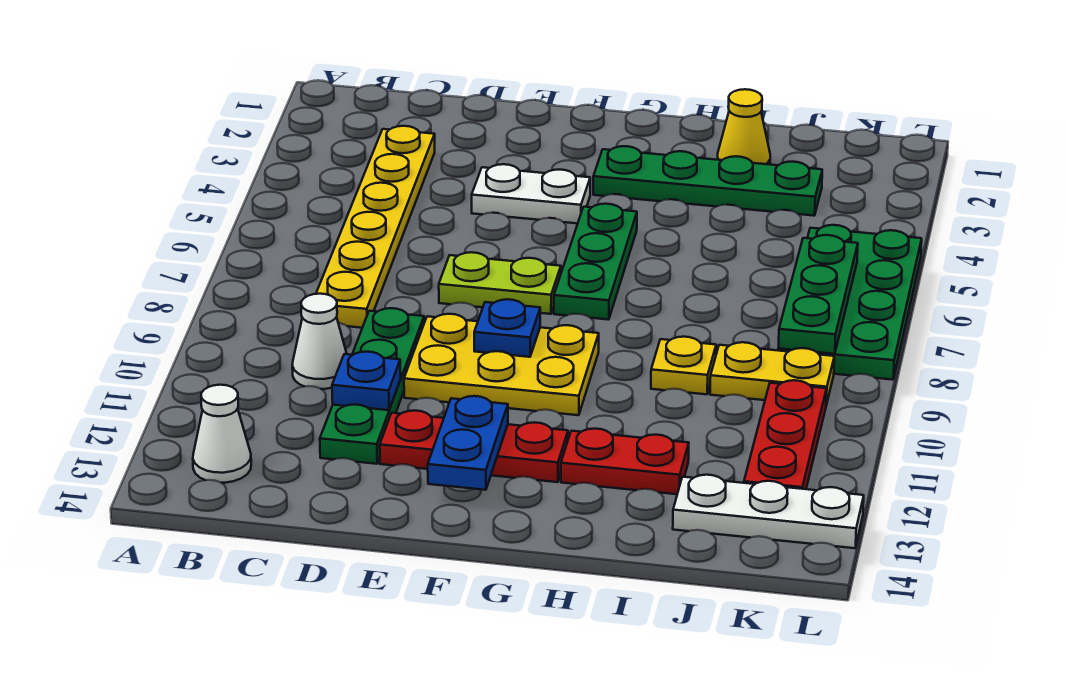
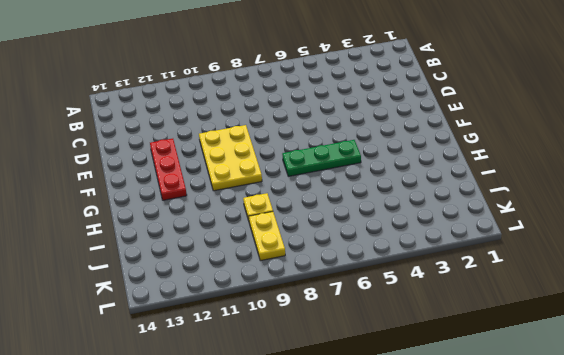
none -> white cone B13 level 1
none -> yellow plate C3:C8 level 1
none -> white cone C10 level 1

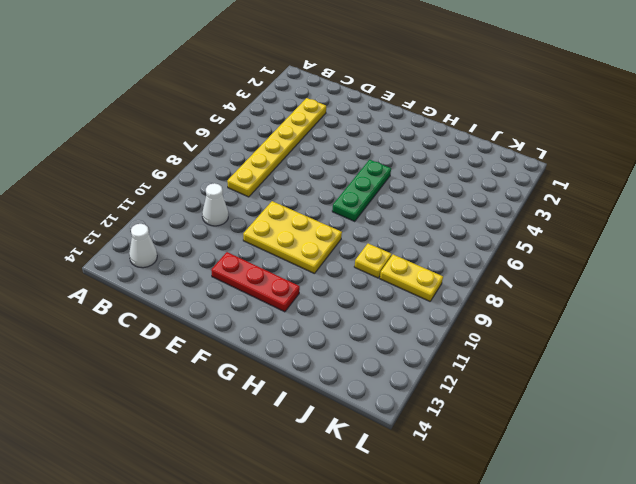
none -> green plate D9:D12 level 1
none -> white plate E4:F4 level 1
none -> lime plate E7:F7 level 1

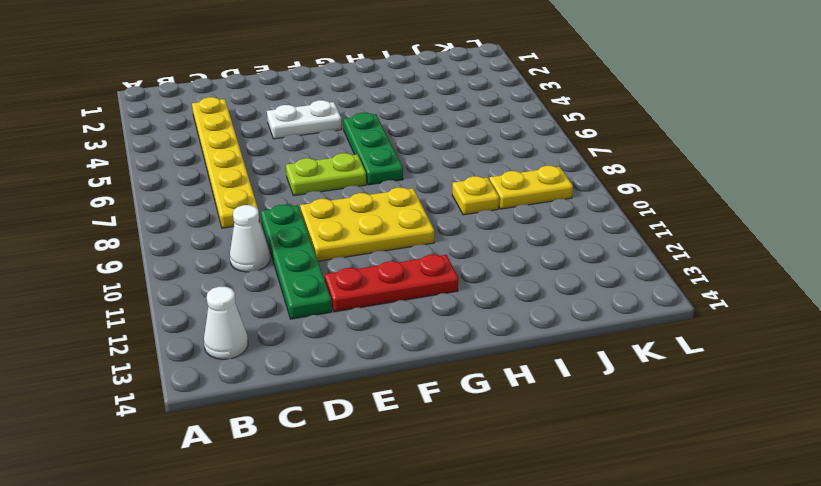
none -> green plate G3:J3 level 1
none -> red plate H12:I12 level 1
none -> yellow cone I2 level 1

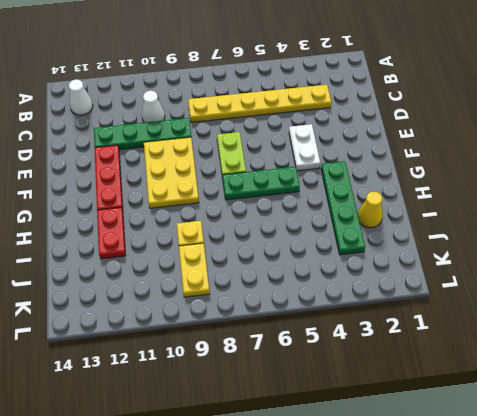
none -> white plate J13:L13 level 1
none -> green plate K5:L8 level 1
none -> red plate K10:K12 level 1

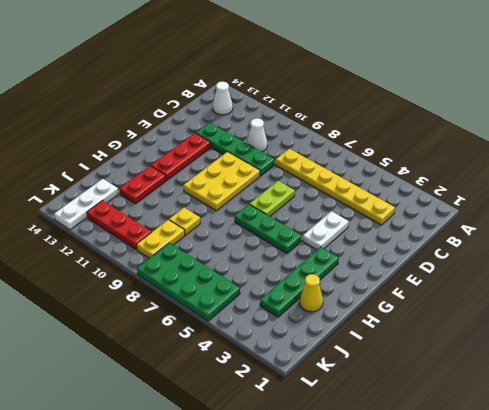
none -> blue plate D11 level 2
none -> blue plate F9 level 2
none -> blue plate F12:F13 level 2

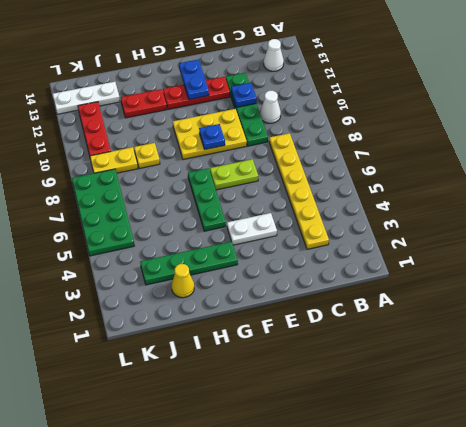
none -> green plate K6:K8 level 2

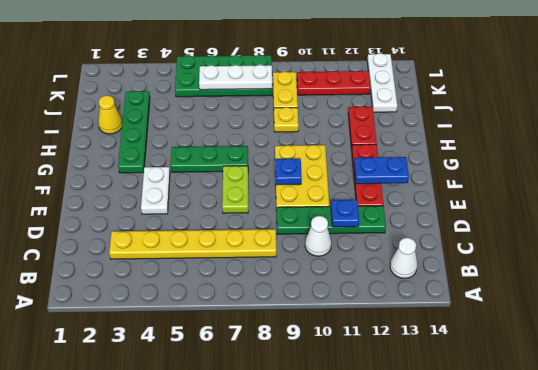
white plate K6:K8 level 2 -> green plate K6:K8 level 2

